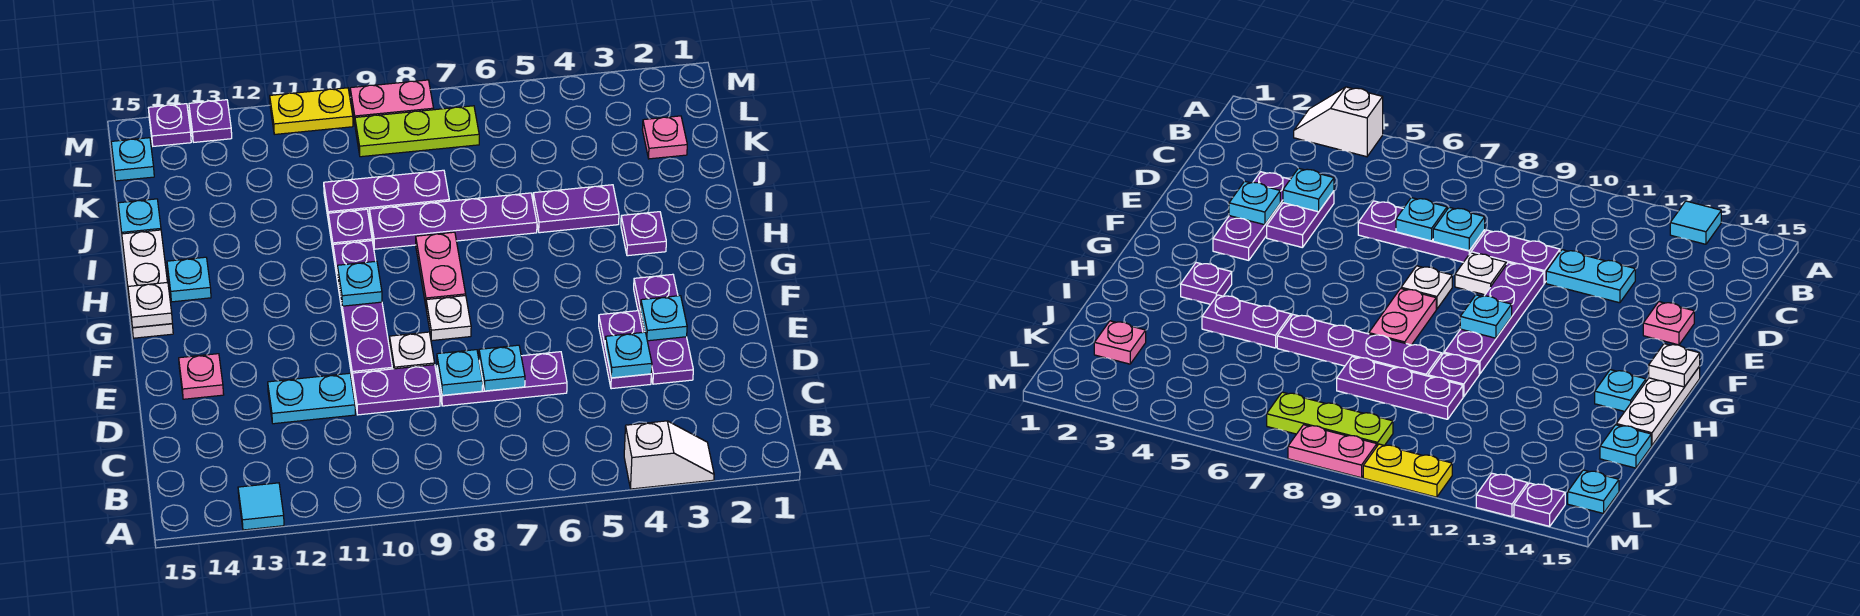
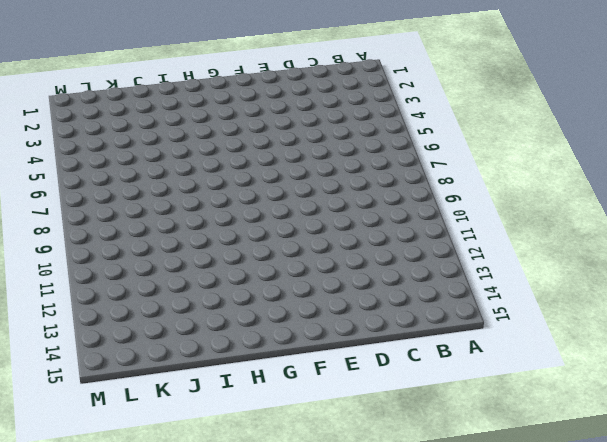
none -> white slope A3:A4 level 1 top 4
none -> cyan tile A13 level 1
none -> purple plate D3:F3 level 1
none -> purple plate D4:E4 level 1

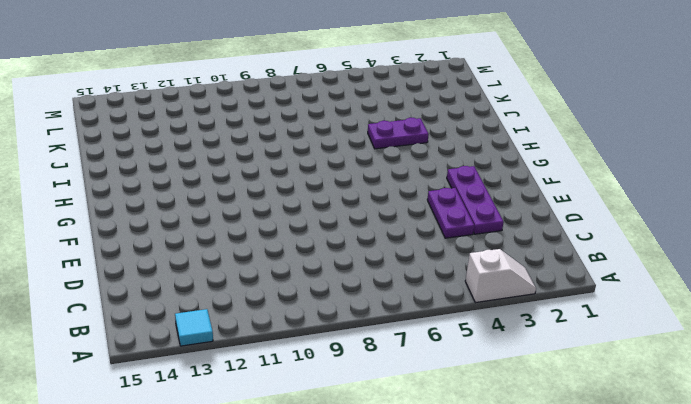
none -> purple plate D6:D8 level 1
none -> purple plate D9:D10 level 1
none -> cyan plate D11:D12 level 1
none -> white plate E9 level 1

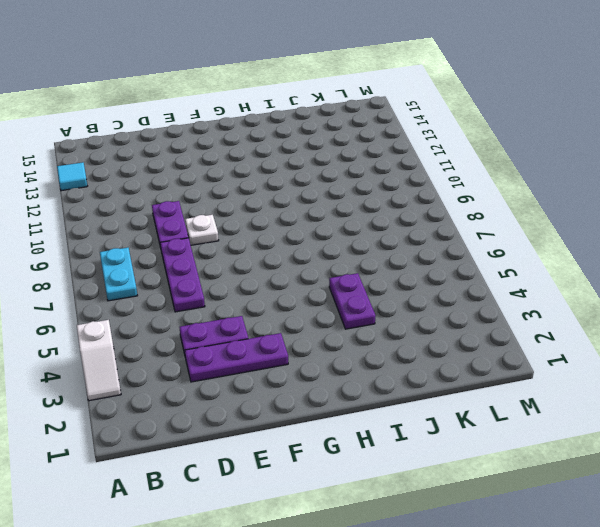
cyan plate B7:B8 level 1 -> cyan plate D11:D12 level 1
none -> purple plate E10:H10 level 1
none -> pink plate E14 level 1
none -> white plate F8 level 1
none -> pink plate G8:H8 level 1

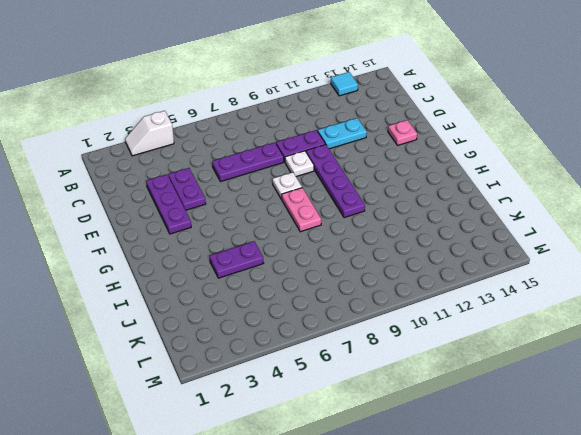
none -> white plate G15:I15 level 1
none -> purple plate H3 level 1
none -> cyan plate H14 level 1
none -> purple plate I6:I9 level 1

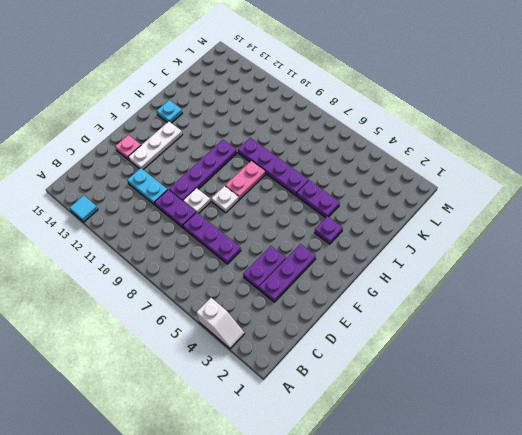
white plate E13:G13 level 1 -> white plate G15:I15 level 1
none -> purple plate I10 level 1
none -> purple plate J8:J10 level 1
none -> cyan plate J15 level 1
none -> pink plate K2 level 1

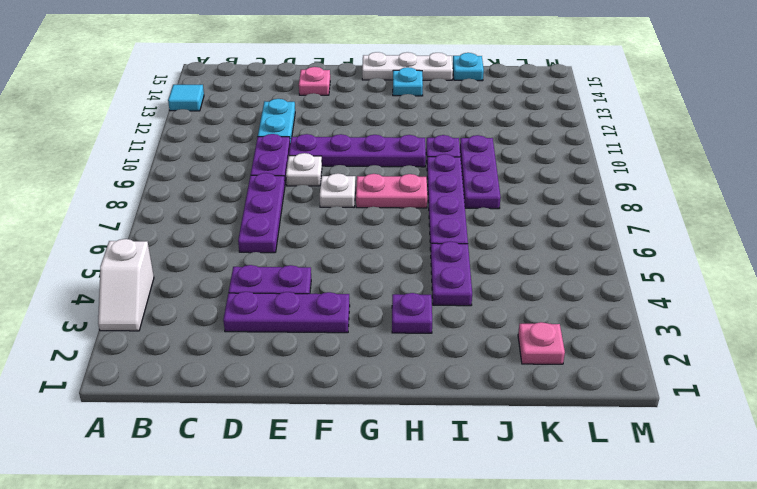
none -> lime plate L7:L9 level 1
none -> cyan plate L15 level 1
none -> pink plate M8:M9 level 1
none -> yellow plate M10:M11 level 1

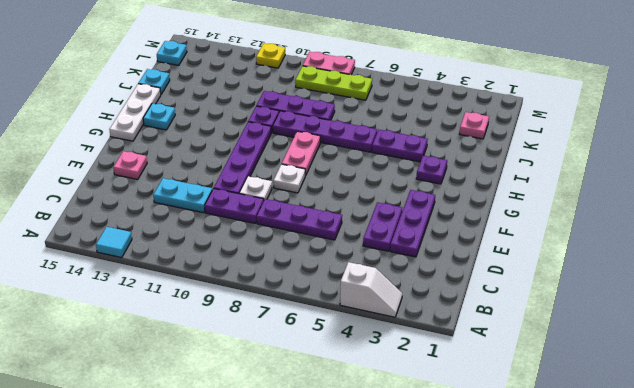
yellow plate M11 level 1 -> yellow plate M10:M11 level 1
none -> purple plate M13 level 1
none -> purple plate M14 level 1
none -> cyan plate D4 level 2
none -> cyan plate D7 level 2

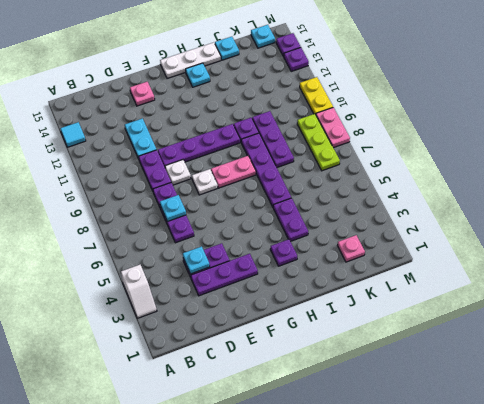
none -> cyan plate D8 level 2
none -> cyan plate E3 level 2
none -> cyan plate G10 level 2
none -> white plate G15 level 2

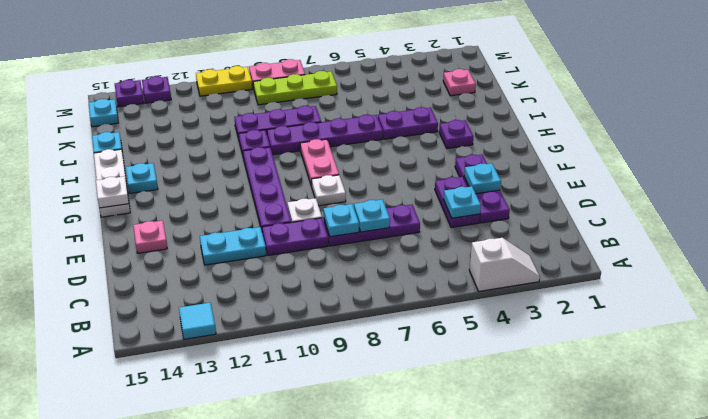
none -> cyan plate G10 level 2

